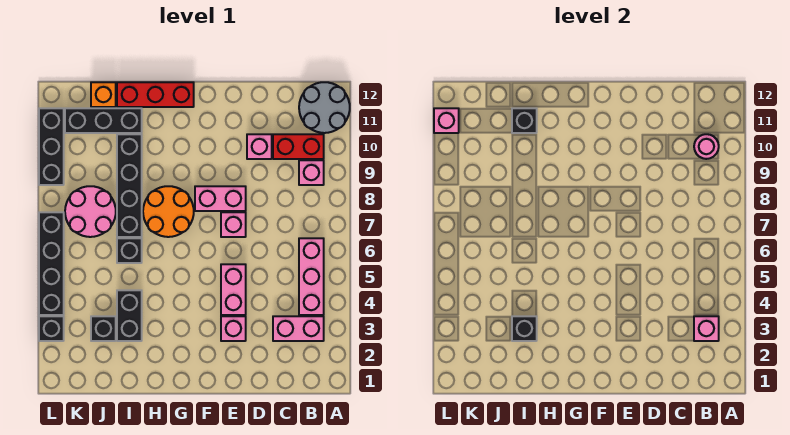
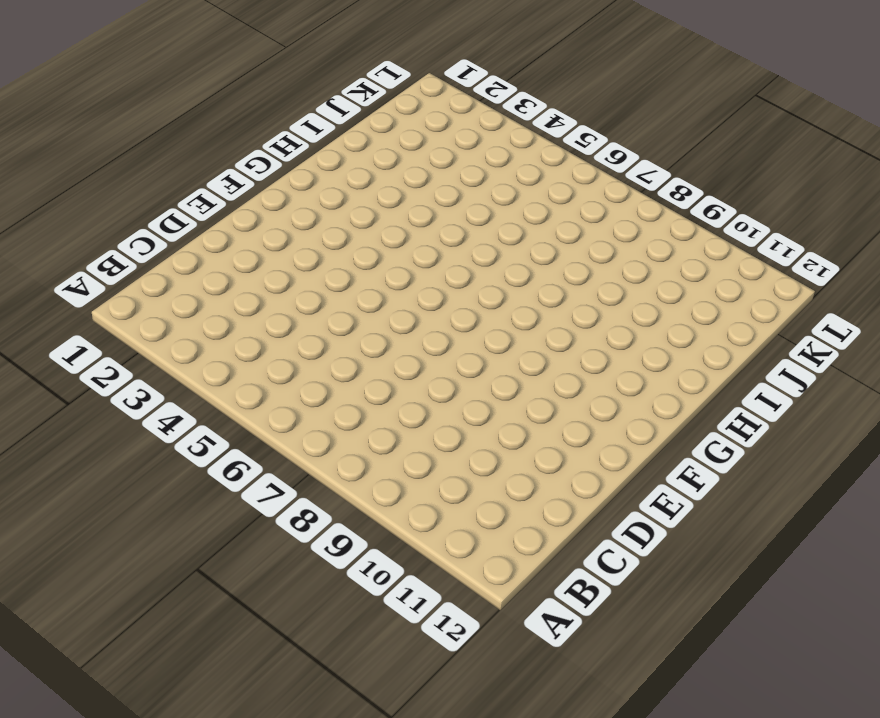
none -> grey round brick A11:B12 level 1
none -> pink brick B3:C3 level 1
none -> pink brick B4:B6 level 1

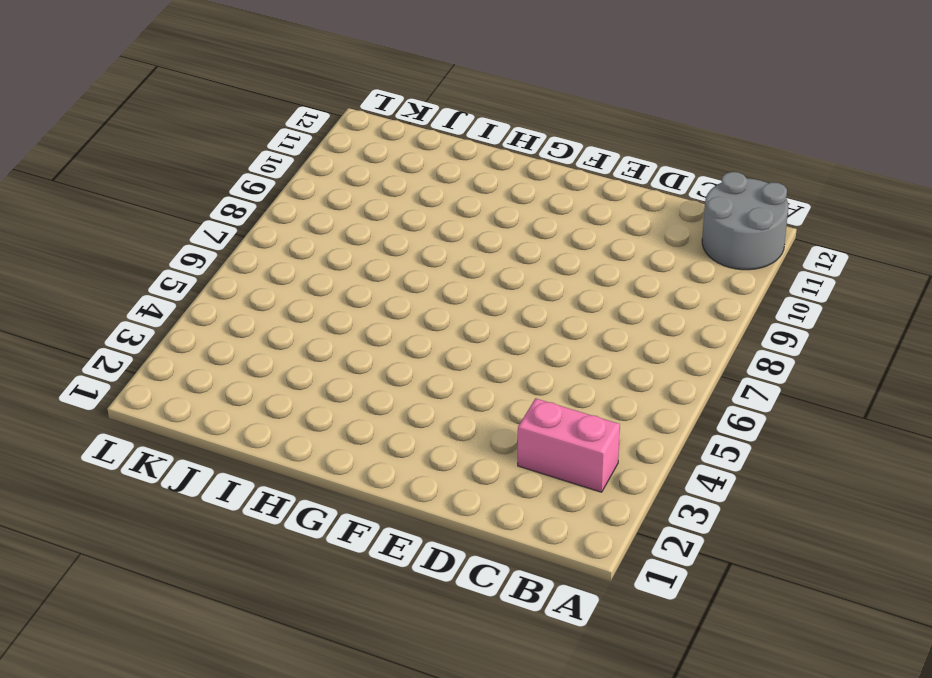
none -> pink brick B4:B6 level 1
none -> pink brick B9 level 1
none -> red brick B10:C10 level 1

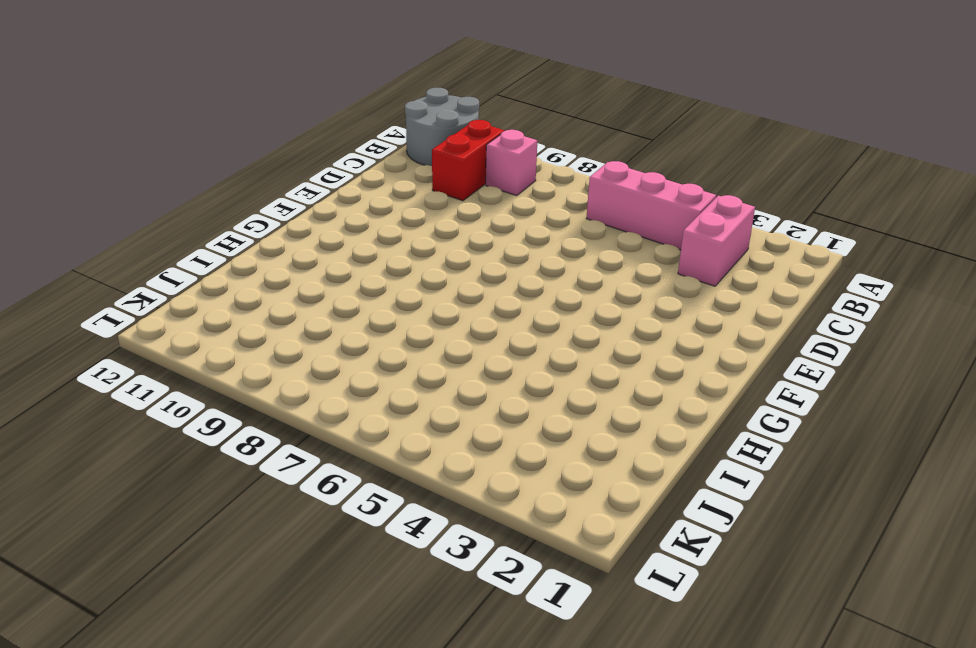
none -> pink brick D10 level 1
none -> pink brick E3 level 1
none -> pink brick E4:E5 level 1

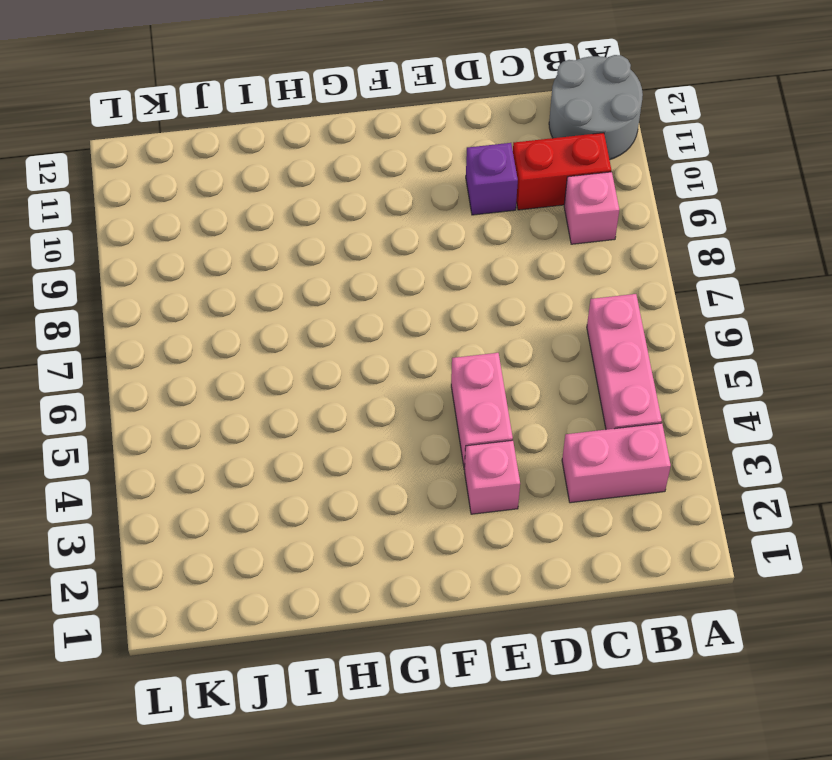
purple brick D10 level 1 -> pink brick D10 level 1
none -> pink brick E7 level 1
none -> pink brick E8:F8 level 1
none -> orange round brick G7:H8 level 1

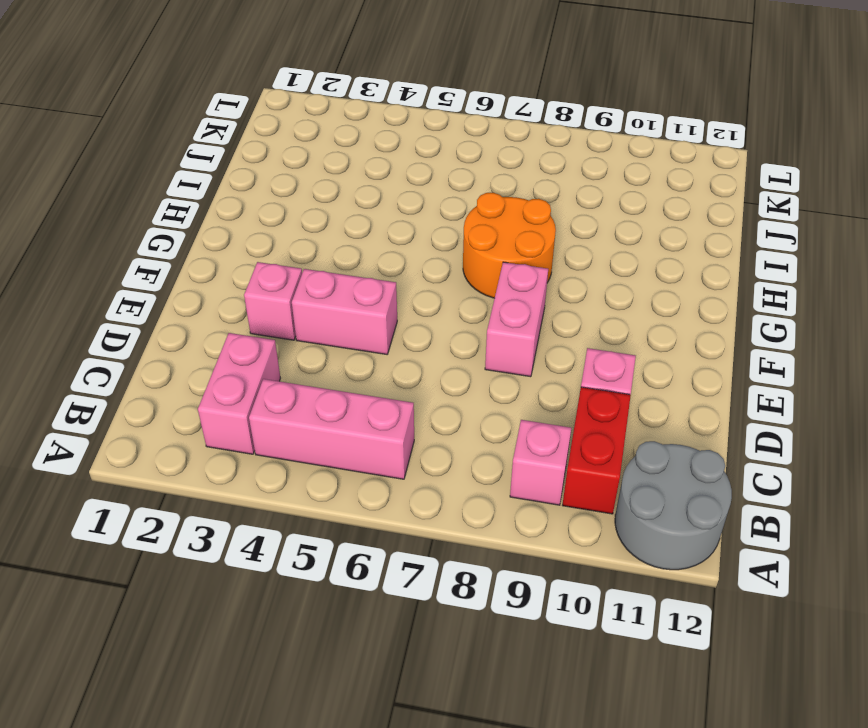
none -> pink brick E7 level 1
none -> red brick G12:I12 level 1
none -> black brick I3:I4 level 1

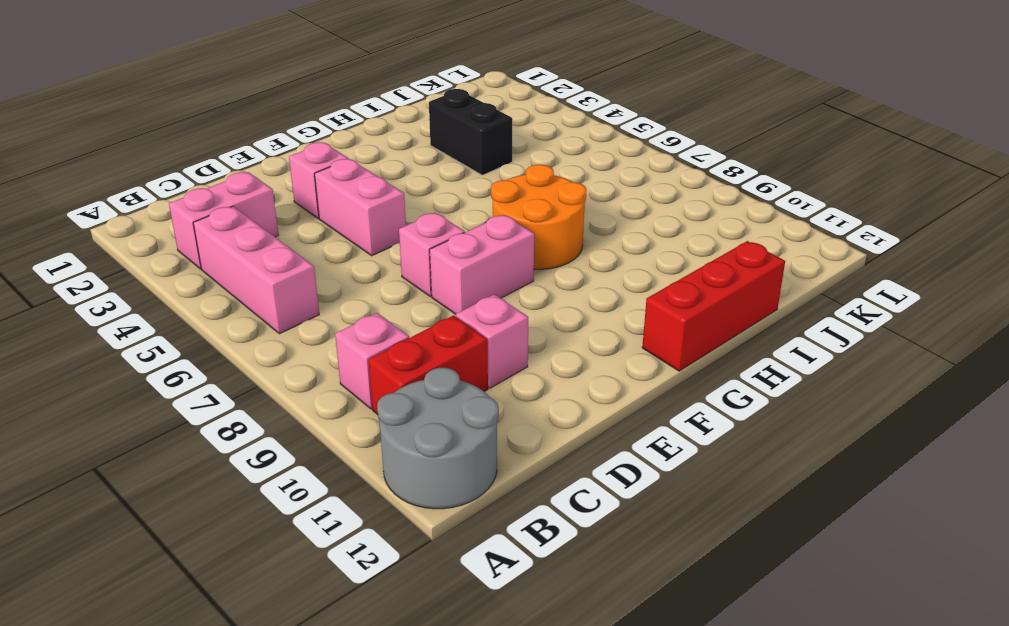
none -> black brick I6 level 1
none -> black brick I7:I10 level 1
none -> black brick I11:K11 level 1

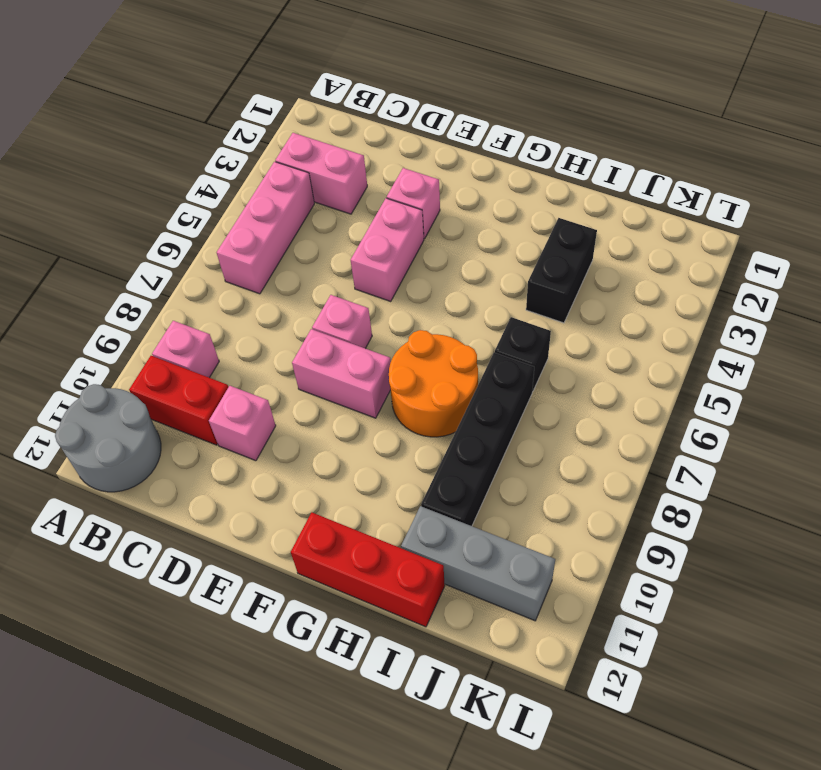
grey brick I11:K11 level 1 -> black brick I11:K11 level 1
none -> black brick J3 level 1
none -> pink round brick J7:K8 level 1
none -> orange brick J12 level 1

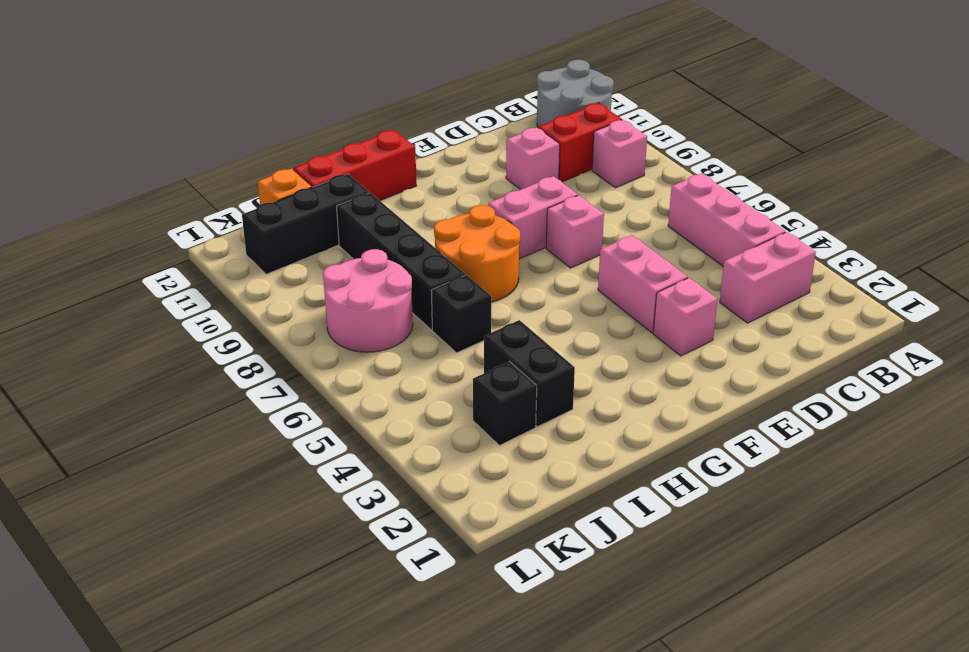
none -> black brick L3 level 1
none -> black brick L4:L7 level 1
none -> black brick L9:L11 level 1

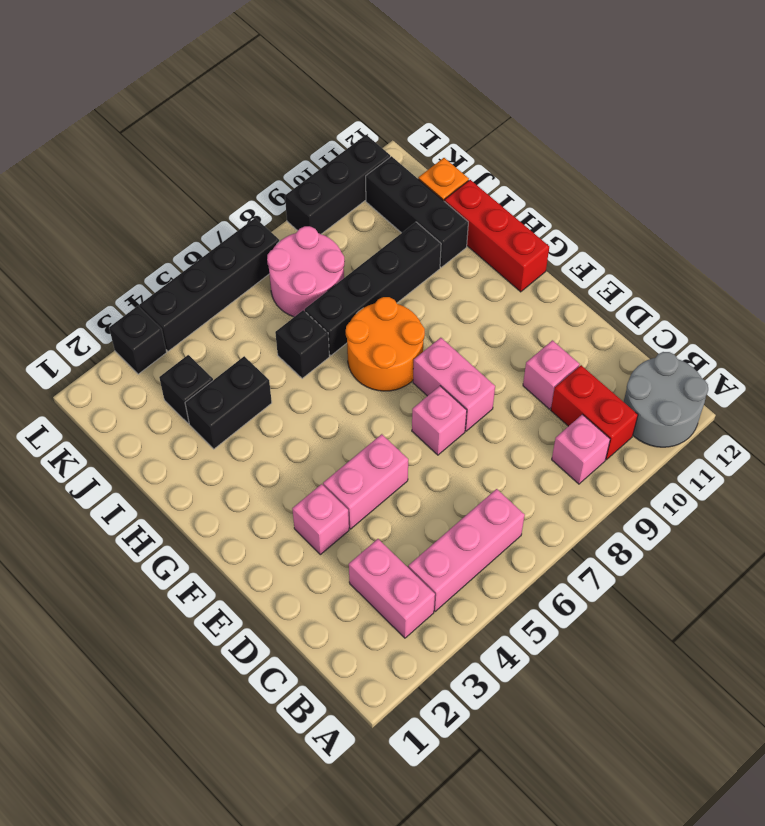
none -> pink brick B3 level 2
none -> pink round brick B10 level 2
none -> black brick I3 level 2

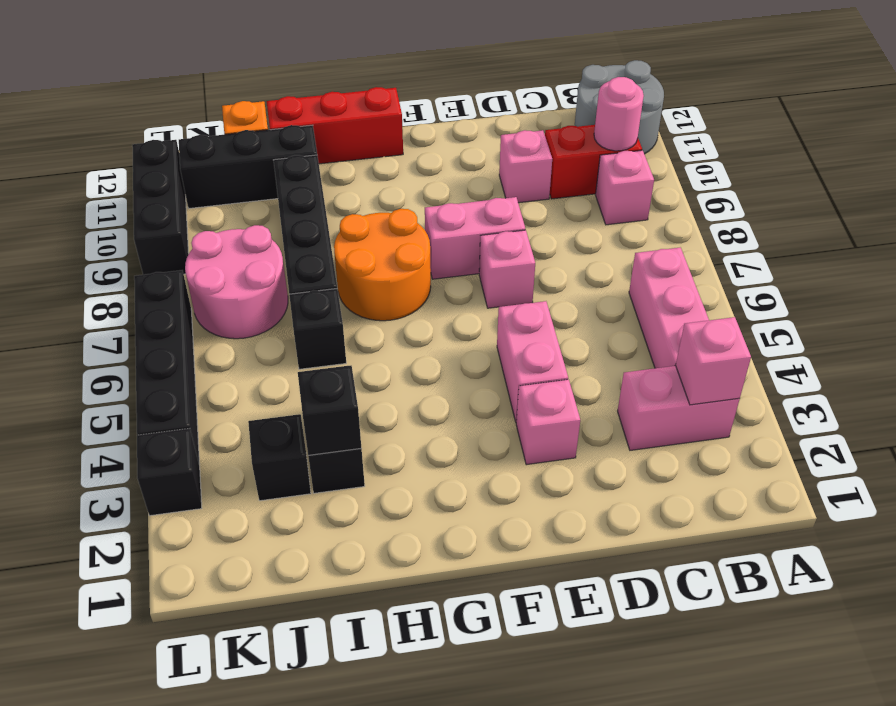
none -> black brick I11 level 2
none -> pink brick L11 level 2

